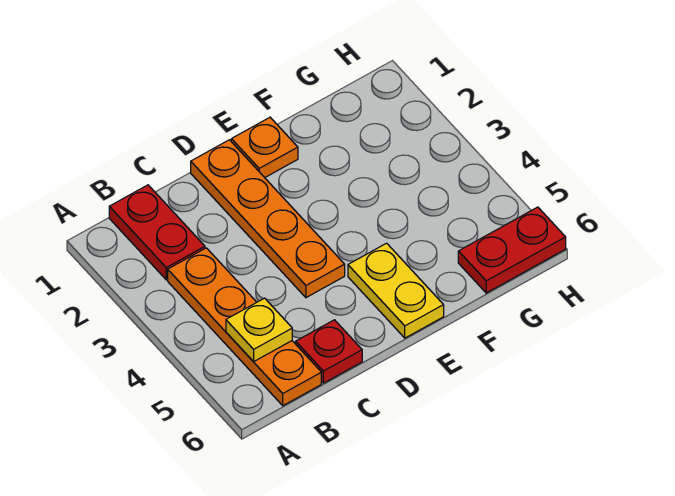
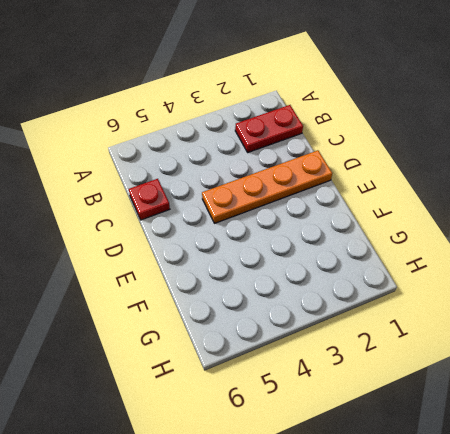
none -> orange plate B3:B6 level 1
none -> orange plate E1 level 1

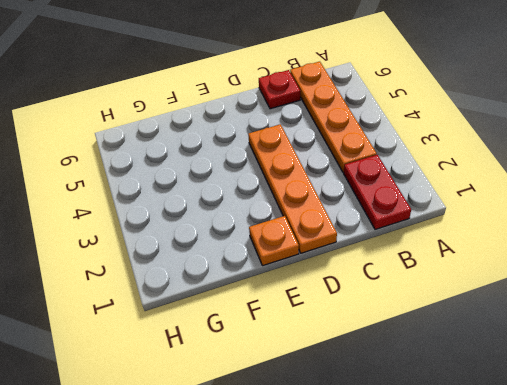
none -> yellow plate E5:E6 level 1
none -> red plate G6:H6 level 1

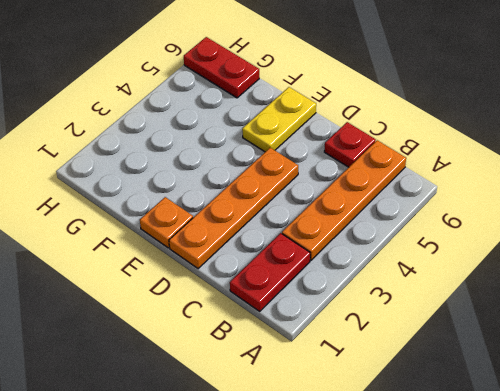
none -> yellow plate B5 level 2

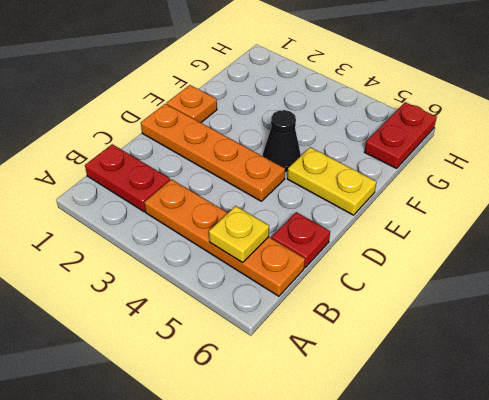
black cone E4 level 1 -> none

